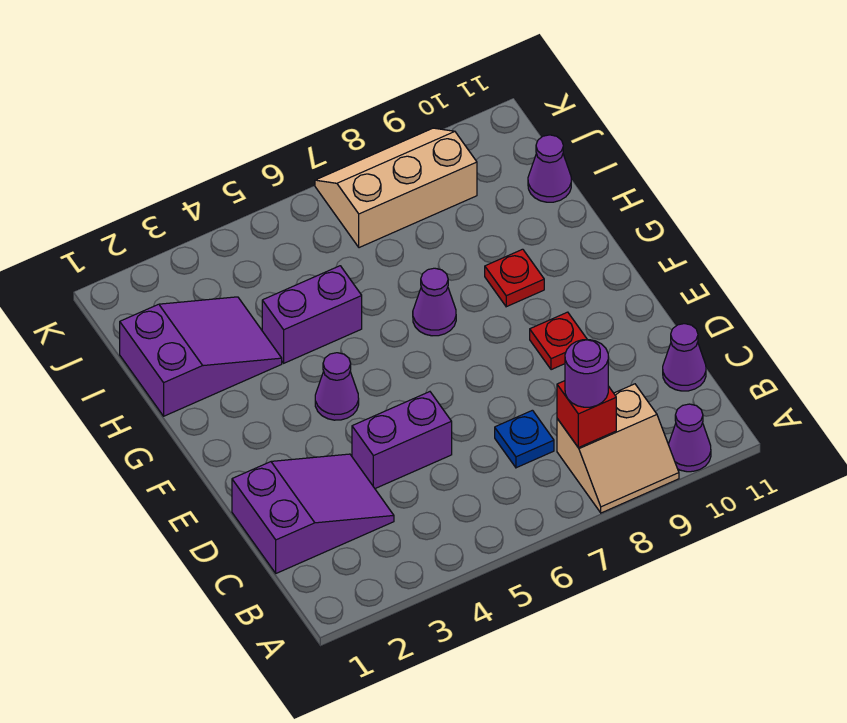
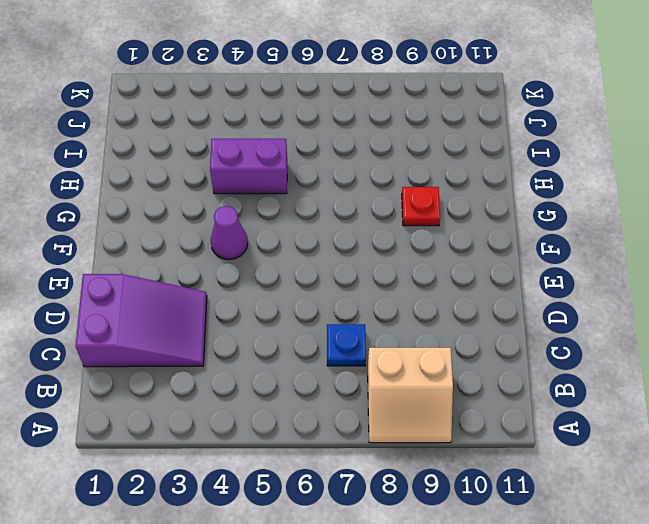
none -> purple cone A10 level 1
none -> purple cone C11 level 1
none -> purple brick D4:D5 level 1

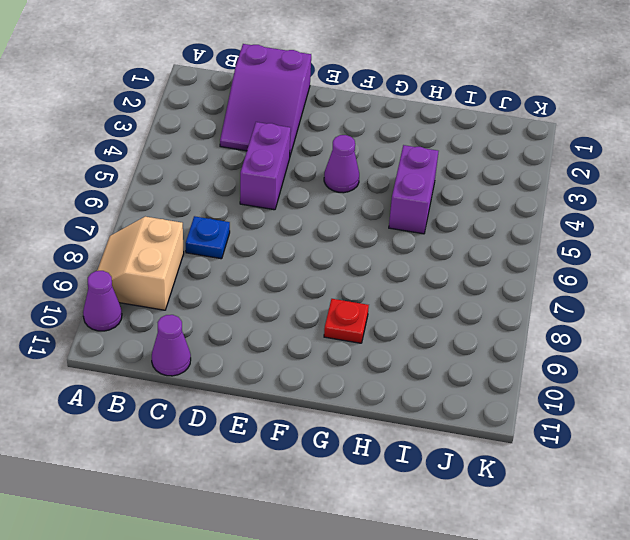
none -> red plate E9 level 1
none -> purple cone G7 level 1
none -> purple slope H1:I3 level 1 top 1

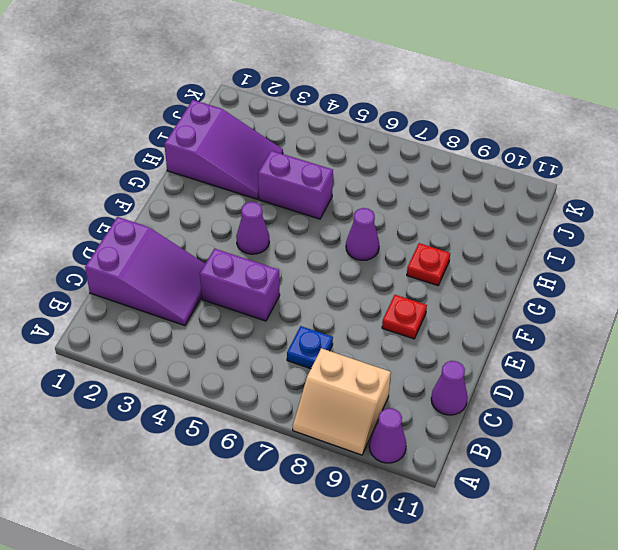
none -> purple cone I11 level 1
none -> tan slope J7:K9 level 1 top J
none -> red brick B8 level 2

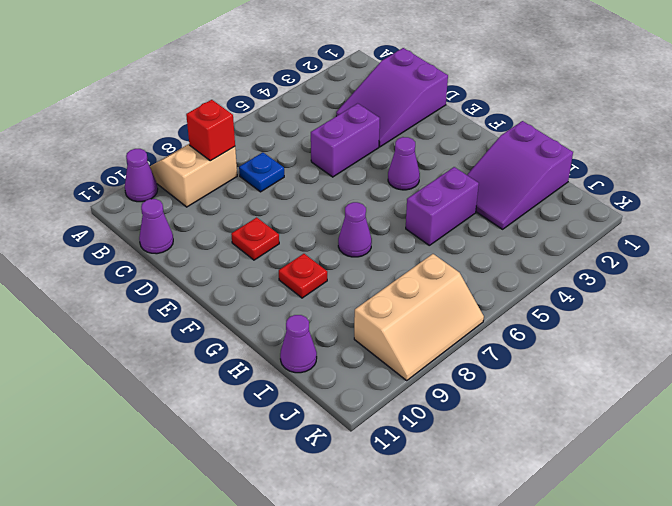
none -> purple round brick B8 level 3

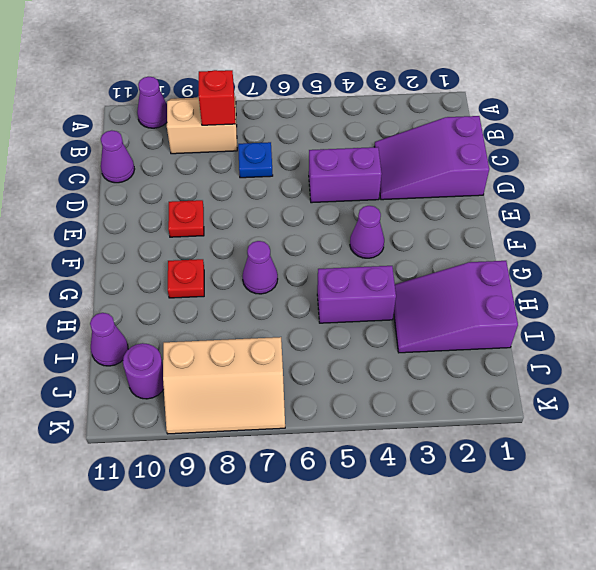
purple round brick J10 level 1 -> purple round brick B8 level 3

